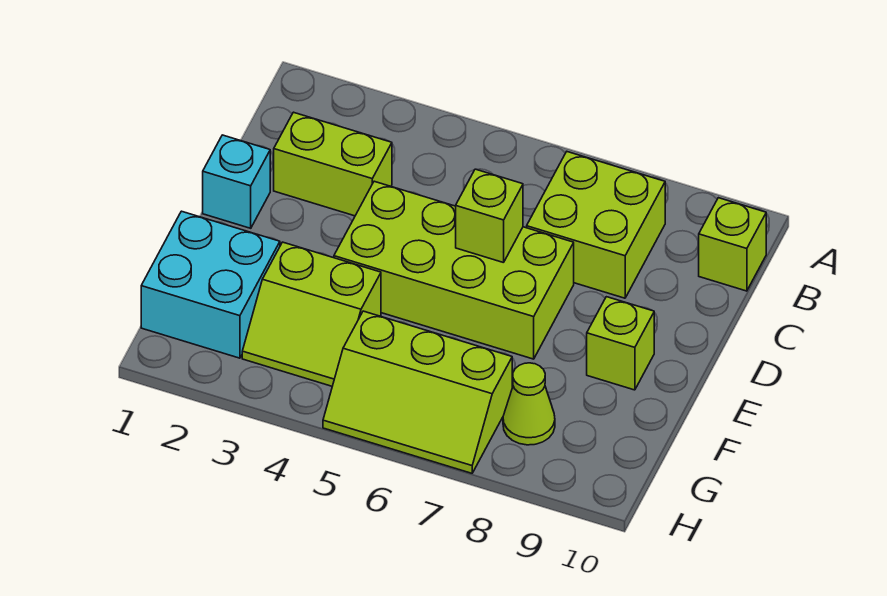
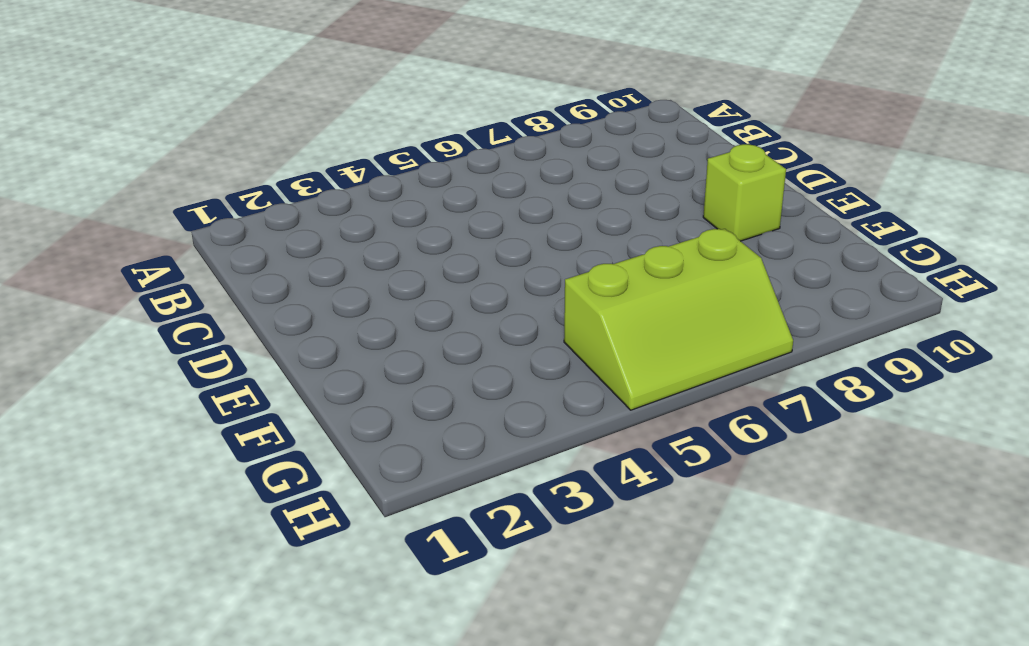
none -> lime brick B7:C8 level 1
none -> lime brick B10 level 1

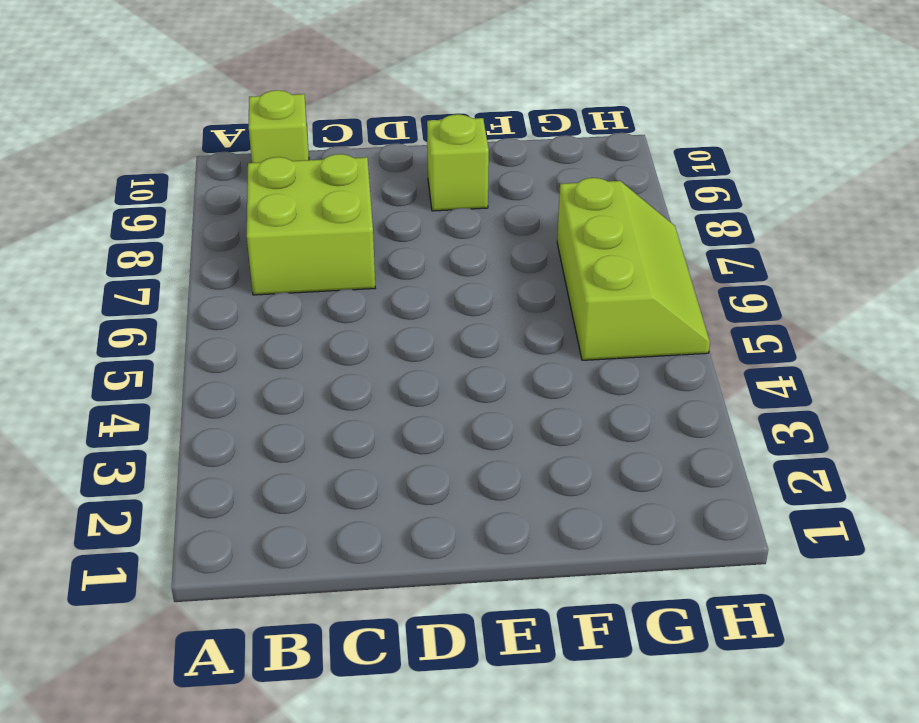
none -> lime brick C2:C3 level 1
none -> cyan brick D1 level 1

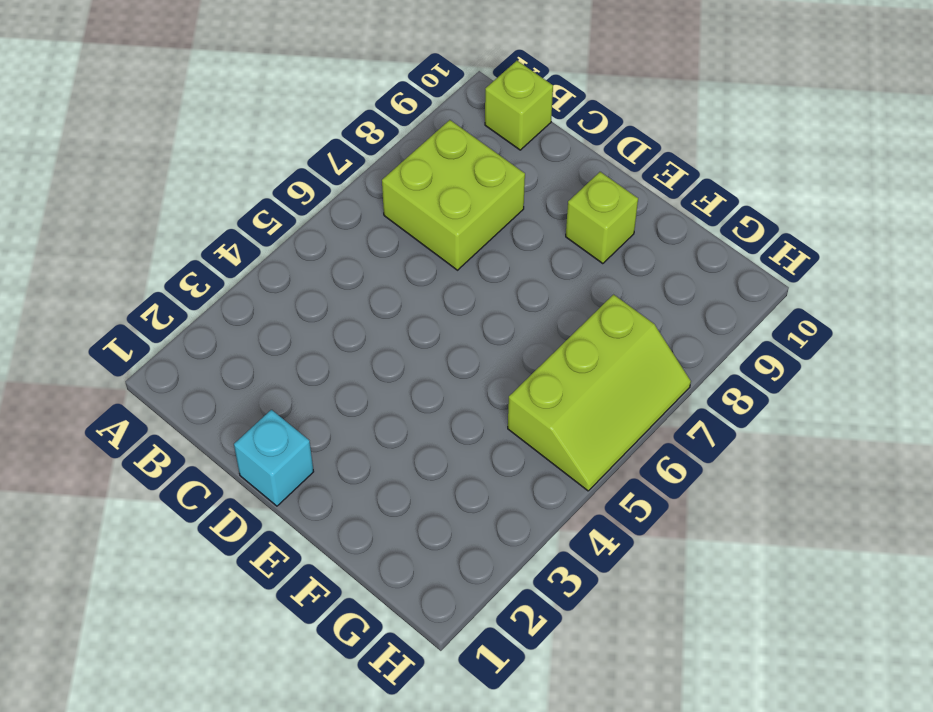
none -> lime brick C2:C3 level 1
none -> lime brick D4:E7 level 1

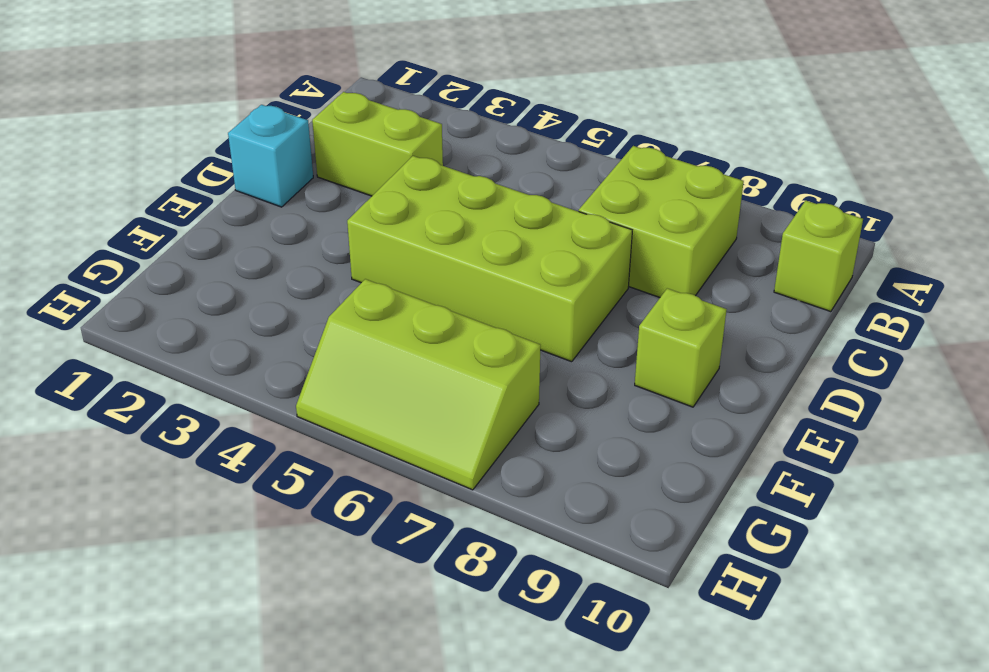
none -> cyan brick F1:G2 level 1
none -> lime slope F3:G4 level 1 top F

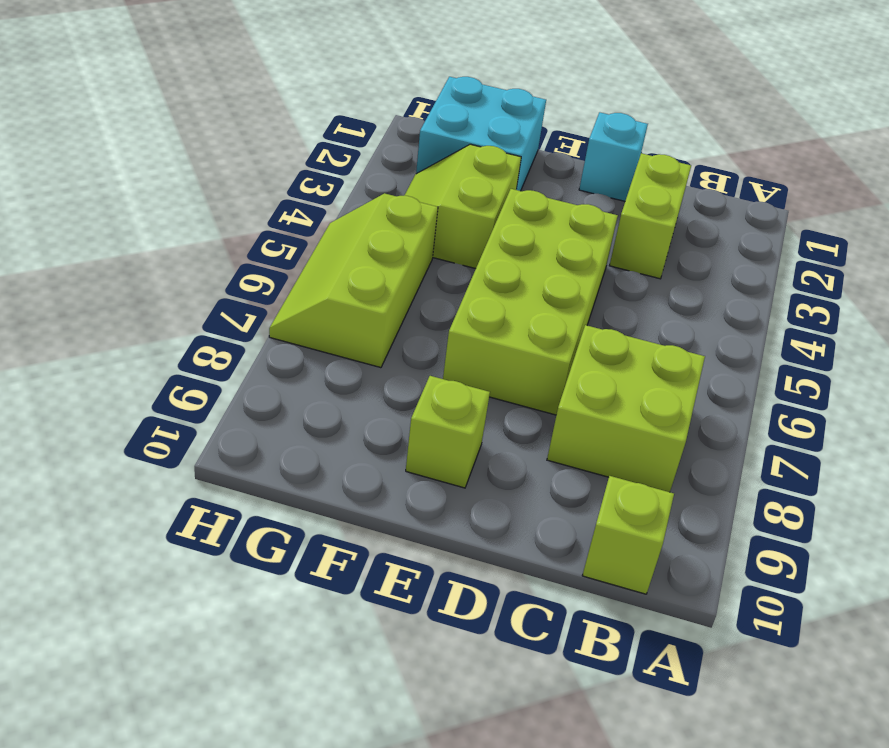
none -> lime cone G8 level 1
none -> lime brick D6 level 2

